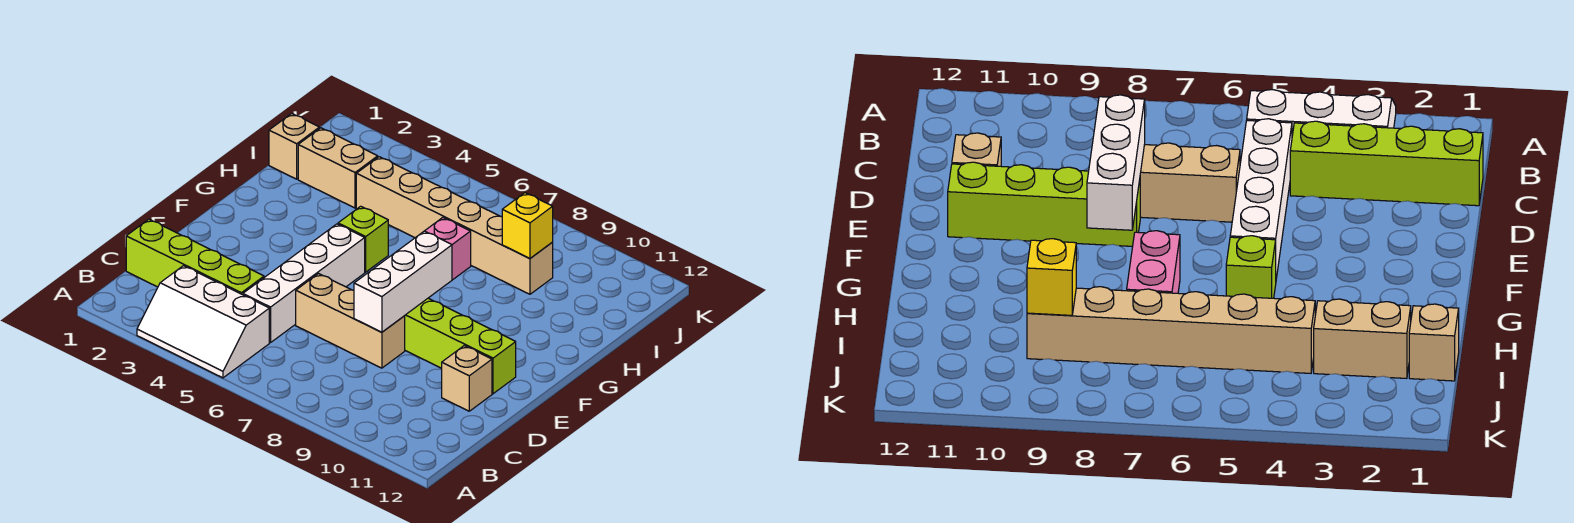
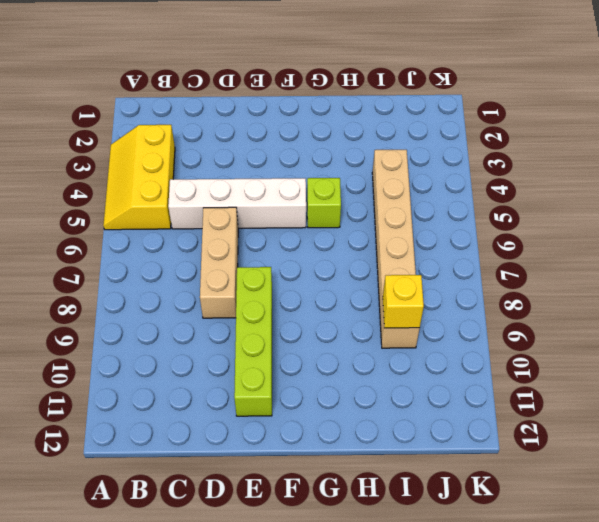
yellow slope A3:B5 level 1 top B -> white slope A3:B5 level 1 top B
none -> lime brick C1:C4 level 1
none -> tan brick D11 level 1
none -> pink brick G7:H7 level 1

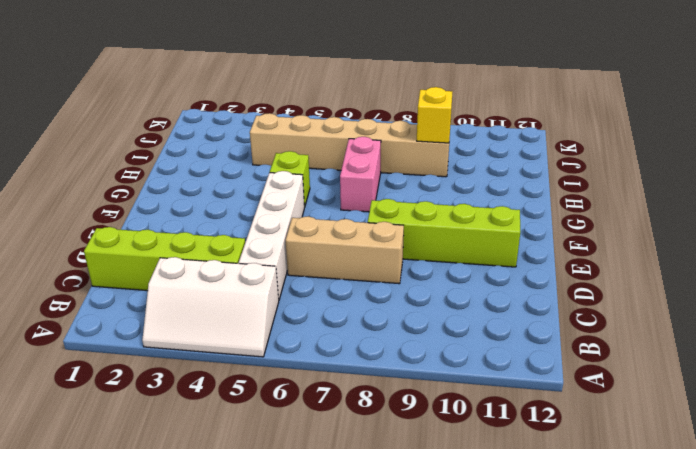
none -> tan brick D11 level 1
none -> tan brick I1 level 1
none -> tan brick I2:I3 level 1

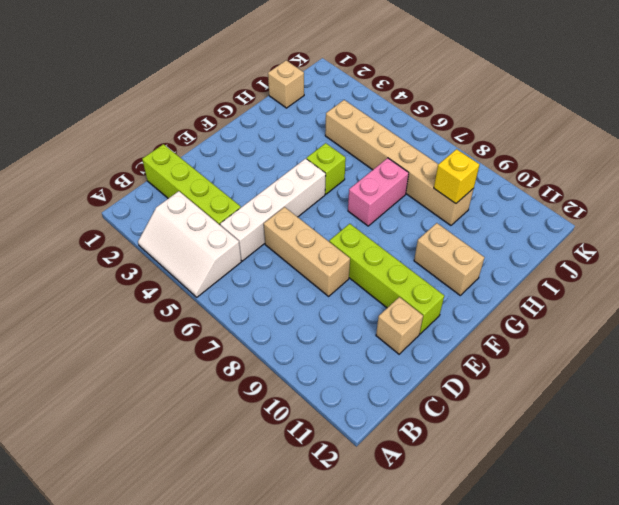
tan brick G10:G11 level 1 -> tan brick I2:I3 level 1
none -> white brick D8:F8 level 2

